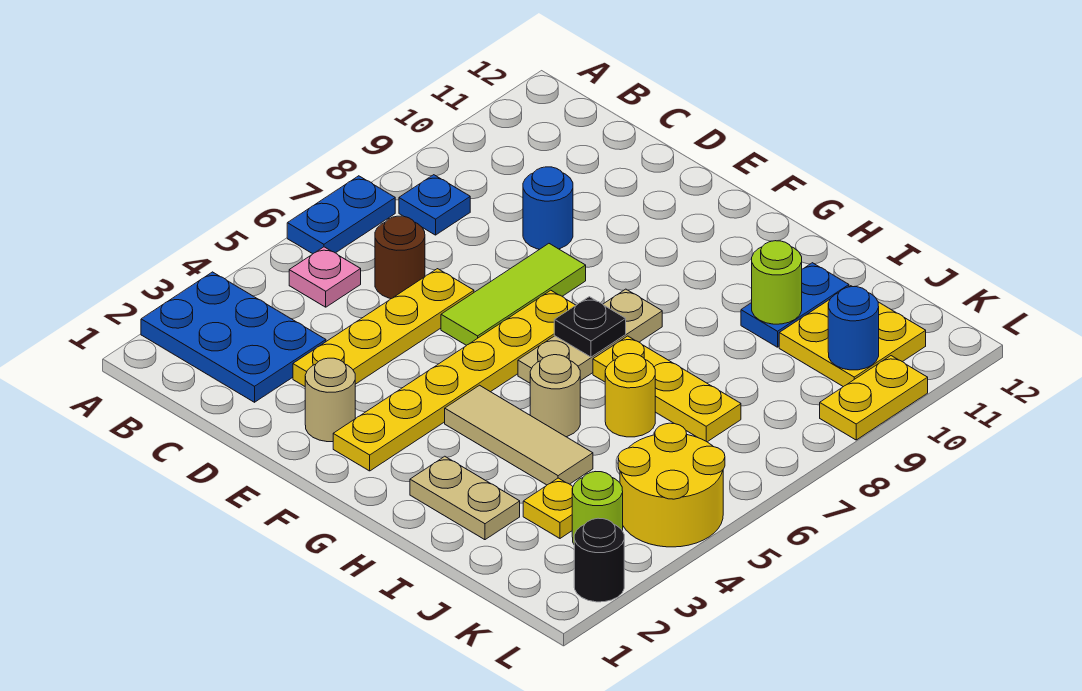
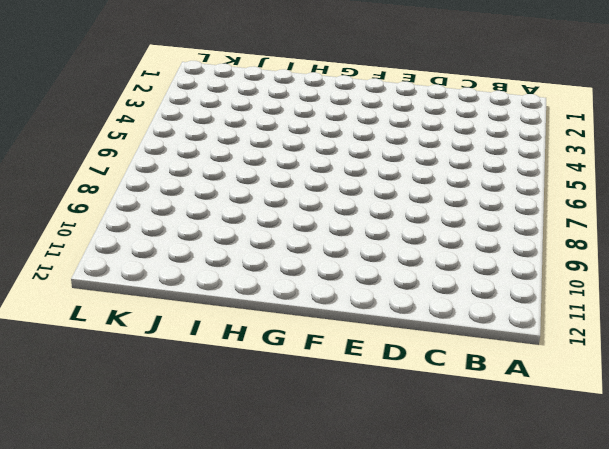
none -> blue plate A2:C3 level 1
none -> blue plate A6:A7 level 1
none -> pink plate B5 level 1

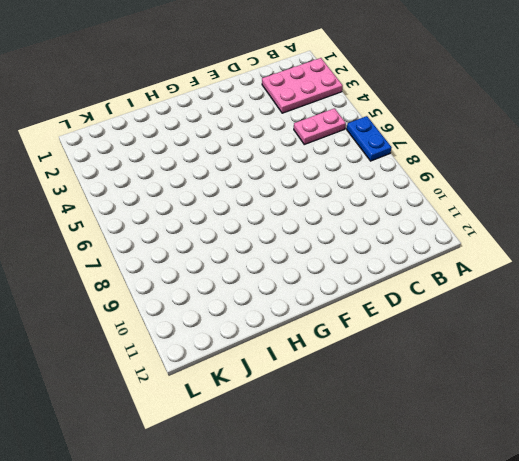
pink plate A2:C3 level 1 -> blue plate A2:C3 level 1
pink plate B5:C5 level 1 -> pink plate B5 level 1
none -> blue plate B8 level 1
none -> brown round brick C6 level 1
none -> yellow plate D3:D6 level 1

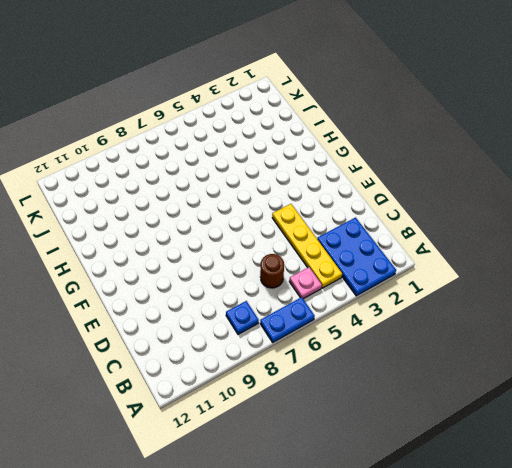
yellow plate B4:E4 level 1 -> yellow plate D3:D6 level 1
none -> blue round brick D9 level 1
none -> tan round brick E2 level 1
none -> lime tile E6:E8 level 1

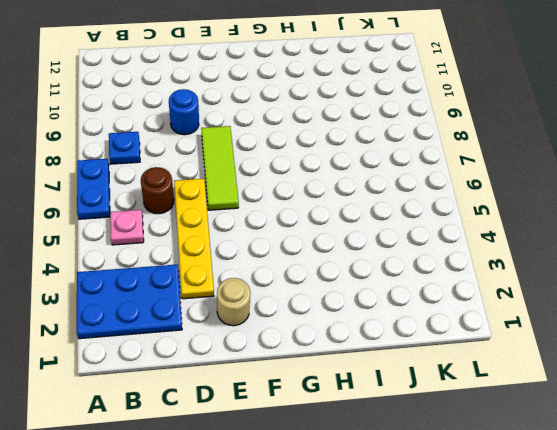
none -> yellow plate F2:F7 level 1
none -> tan tile G4:I4 level 1
none -> tan plate G6:G8 level 1

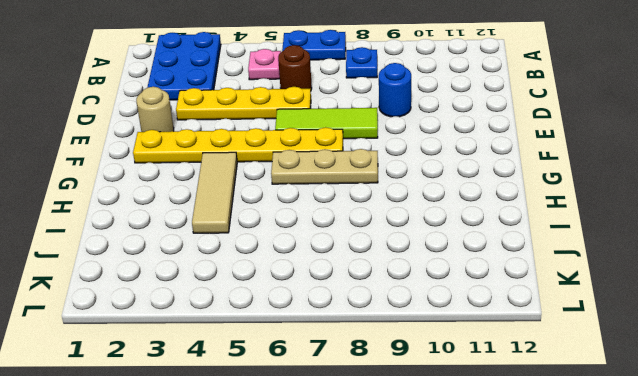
none -> tan plate H2:I2 level 1
none -> tan round brick H5 level 1
none -> yellow plate H7:J7 level 1

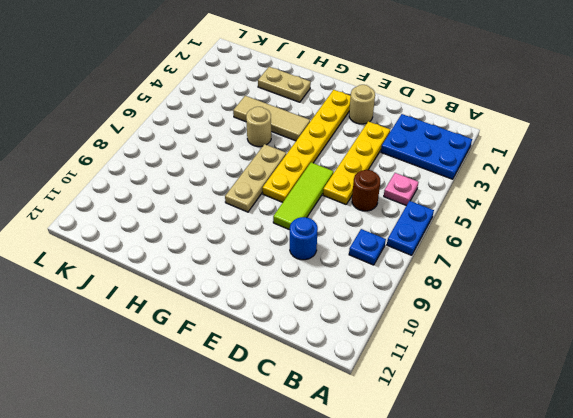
none -> yellow plate H7:J7 level 1
none -> yellow round brick I6 level 1
none -> blue plate I10:I11 level 1

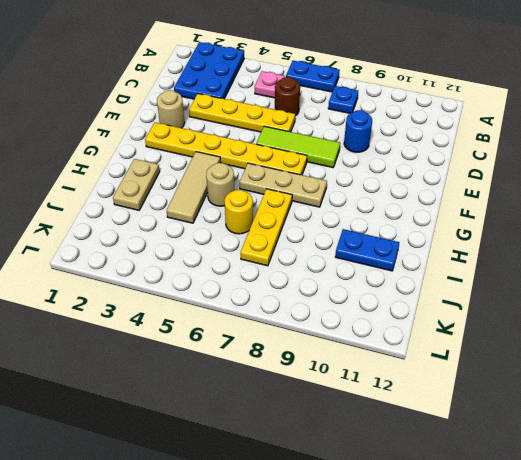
none -> yellow plate J3 level 1
none -> yellow plate J10:K11 level 1
none -> lime round brick K3 level 1

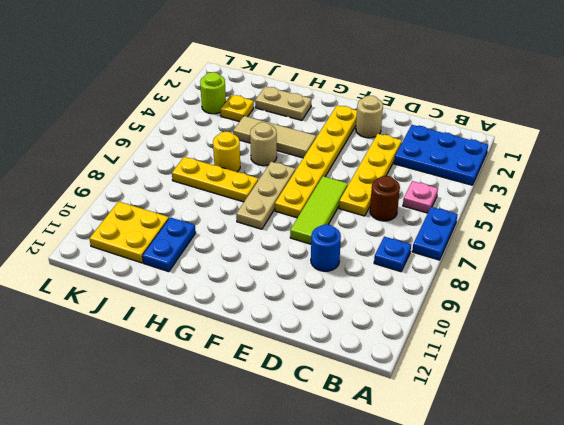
none -> yellow round brick K4:L5 level 1
none -> black round brick L2 level 1
none -> yellow plate L9:L10 level 1

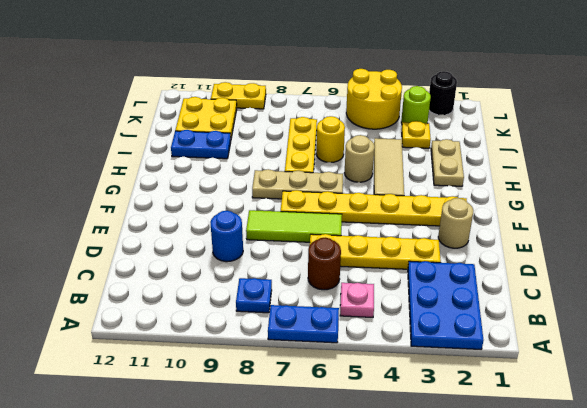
none -> black plate G7 level 2
none -> lime round brick I10 level 2
none -> blue round brick K10 level 2

